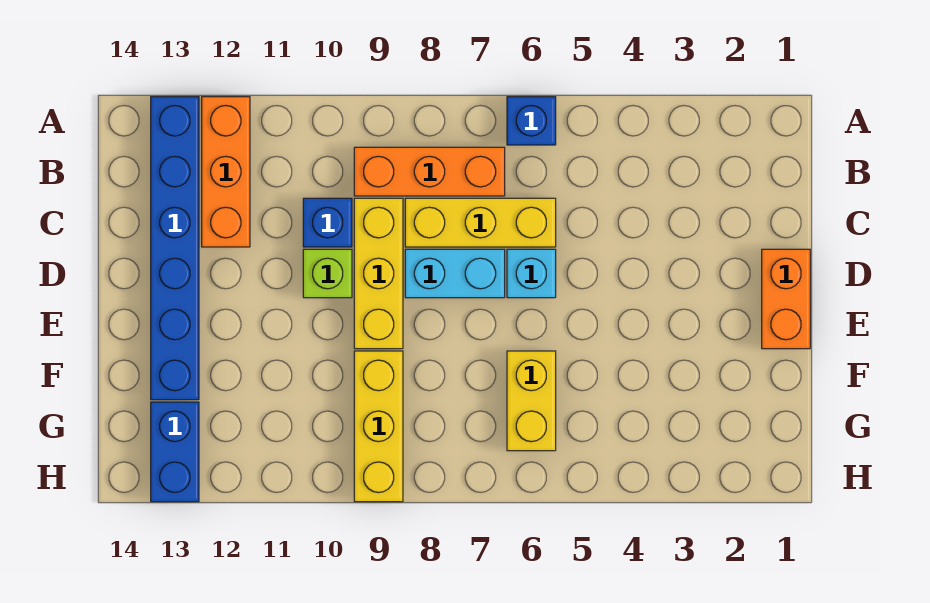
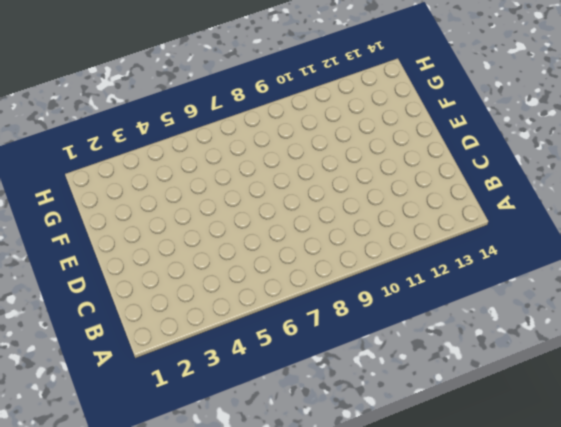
none -> blue brick A6 level 1
none -> orange brick A12:C12 level 1
none -> blue brick A13:F13 level 1

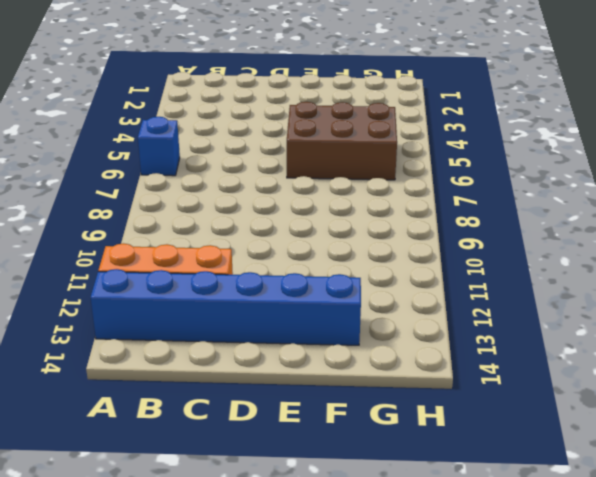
brown brick E5:G6 level 1 -> yellow brick F6:G6 level 1
none -> orange brick B7:B9 level 1
none -> yellow brick C6:C8 level 1
none -> yellow brick C9:E9 level 1

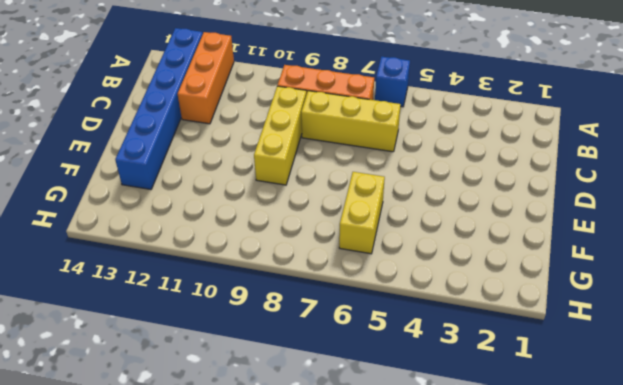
none -> blue brick C10 level 1
none -> orange brick D1:E1 level 1
none -> cyan brick D6 level 1

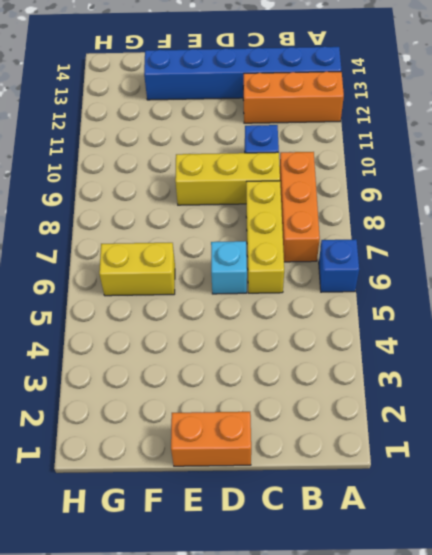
none -> cyan brick D7:D8 level 1
none -> lime brick D10 level 1
none -> yellow brick F9:H9 level 1

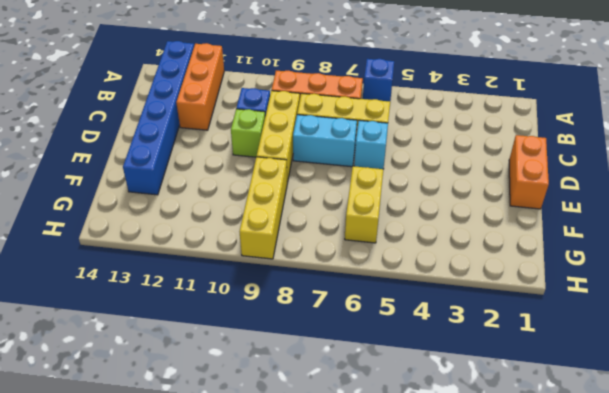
none -> blue brick G13:H13 level 1

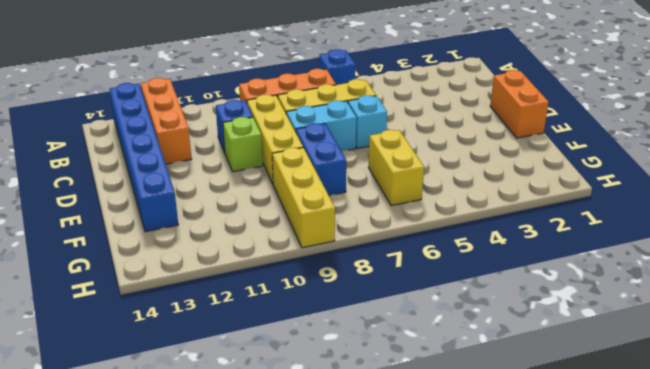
blue brick E8:F8 level 1 -> blue brick G13:H13 level 1

